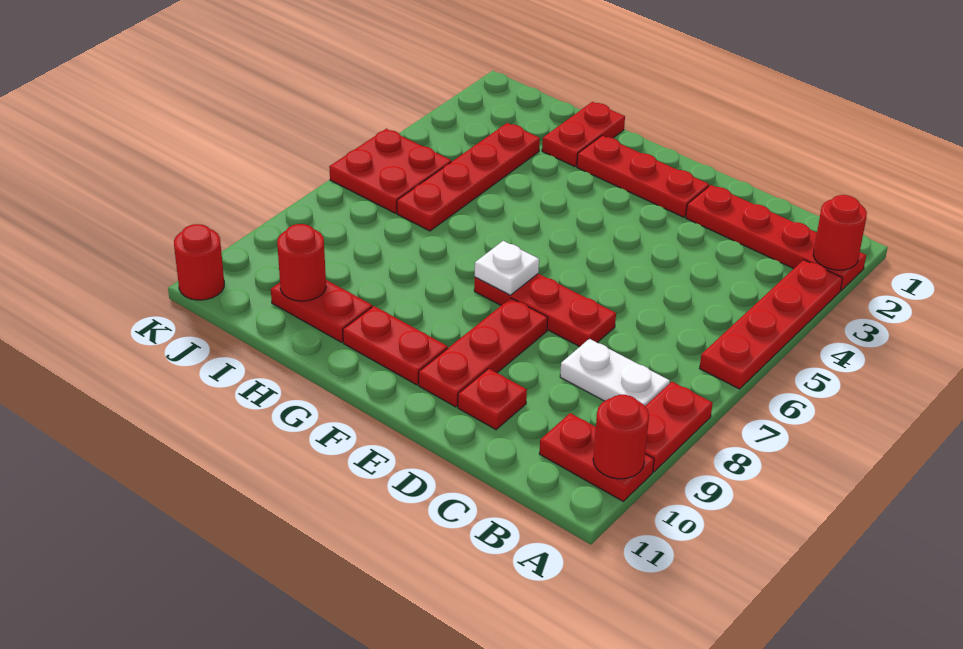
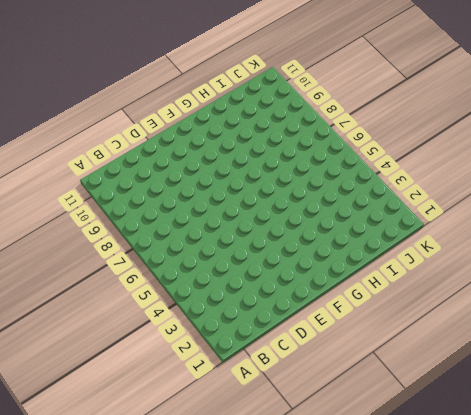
none -> red plate A2:D2 level 1
none -> red plate A3:A6 level 1
none -> red plate A8:A9 level 1

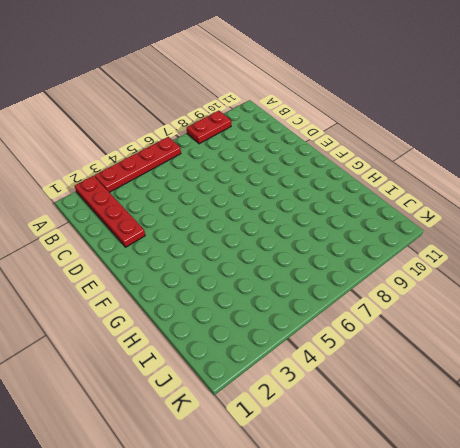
none -> red plate A10:B10 level 1
none -> white plate B8:C8 level 1
none -> red plate D7:F7 level 1

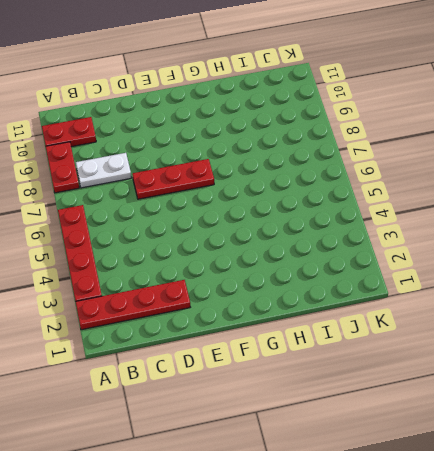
none -> red plate D10 level 1
none -> red plate E2:G2 level 1
none -> red plate E8:E10 level 1

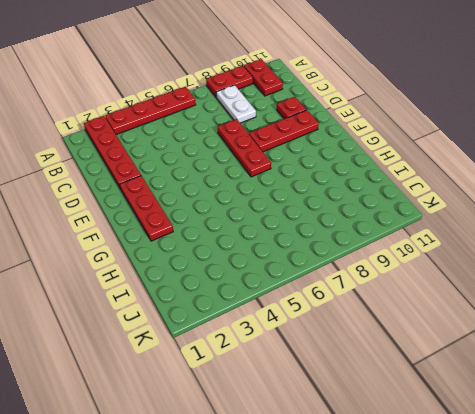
none -> red plate F10:G10 level 1
none -> red plate H1:H2 level 1
none -> red plate H10:I10 level 1

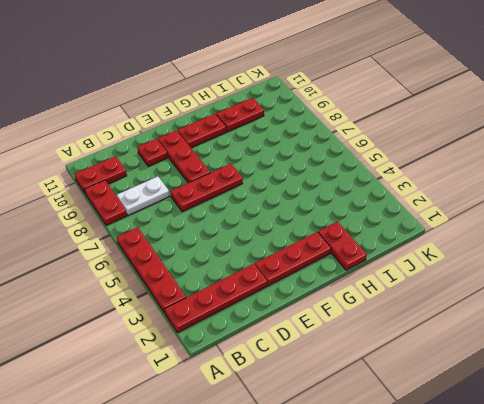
none -> red plate I3:I6 level 1
none -> red plate J5:K6 level 1
none -> red round brick K11 level 1

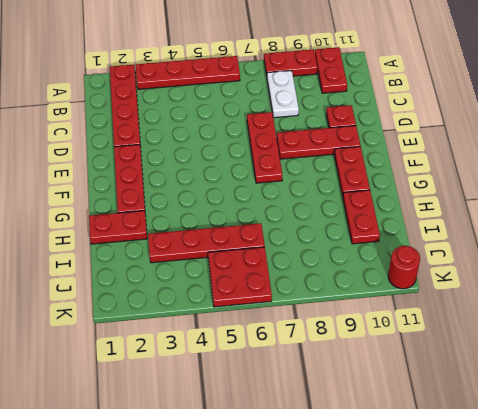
none -> red round brick A2 level 2
none -> red round brick A10 level 2
none -> white plate F7 level 2

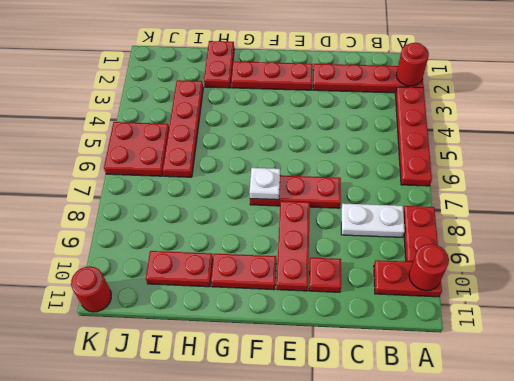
none -> red round brick I10 level 2

